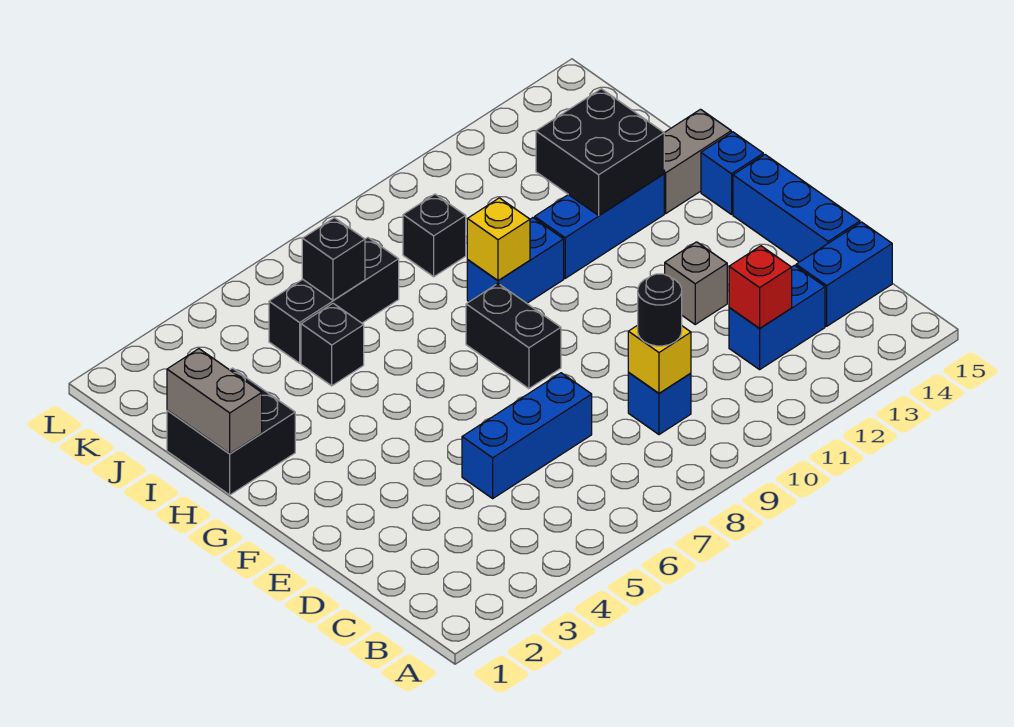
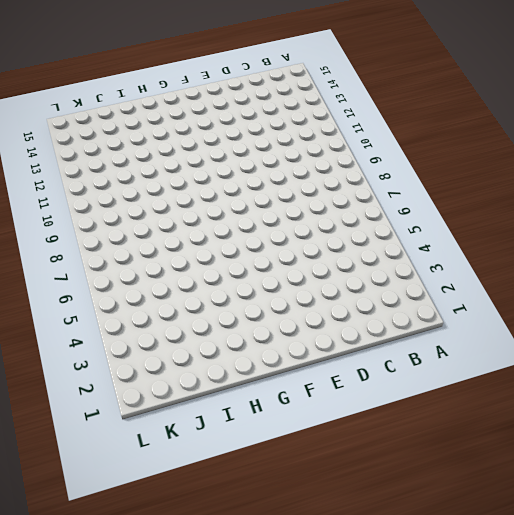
none -> blue brick C9 level 1
none -> blue brick C12:C13 level 1
none -> blue brick C14:C15 level 1

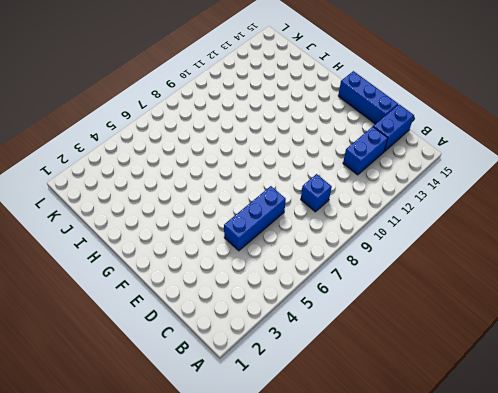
none -> grey brick E12 level 1
none -> black brick F8:G8 level 1
none -> blue brick G15 level 1

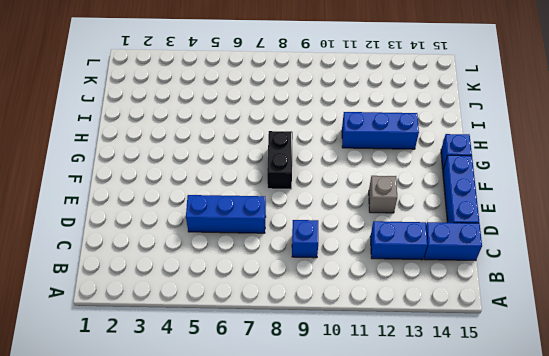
none -> black brick H1:I2 level 1
none -> blue brick H9:H10 level 1
none -> grey brick H14:H15 level 1

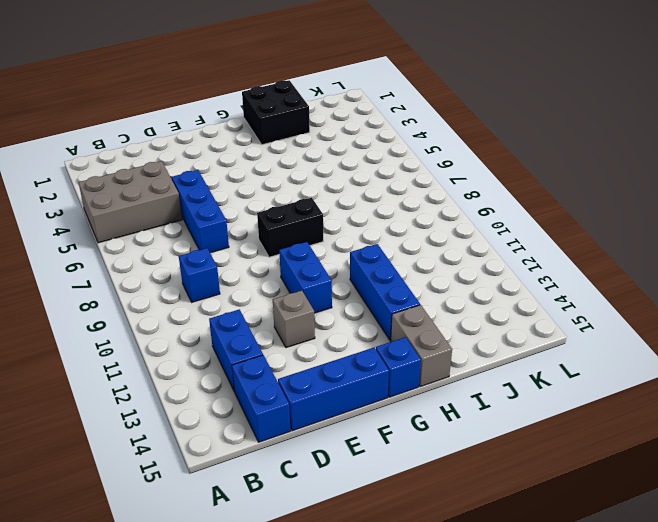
grey brick A4:C5 level 1 -> none
blue brick F10:F11 level 1 -> blue brick H9:H10 level 1
none -> black brick I5 level 1
none -> black brick J5:J7 level 1
none -> black brick J9 level 1

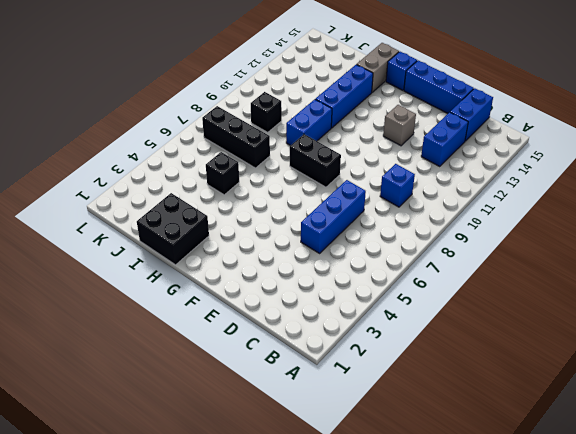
black brick I7:K7 level 1 -> black brick J5:J7 level 1
none -> yellow brick C9 level 2
none -> red brick C12 level 2
none -> grey brick H1:I1 level 2

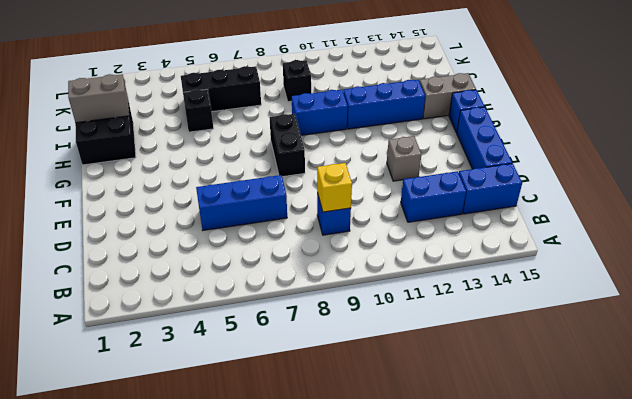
grey brick I1:I2 level 2 -> grey brick H1:I1 level 2
none -> red brick C12 level 2
none -> yellow brick H9 level 2
none -> black brick H12:I13 level 2

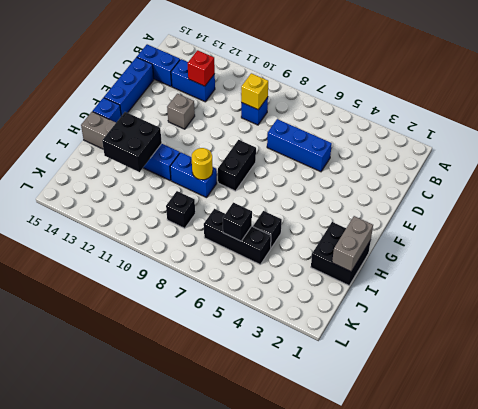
yellow round brick H9 level 2 -> yellow brick H9 level 2
none -> black round brick C9 level 3

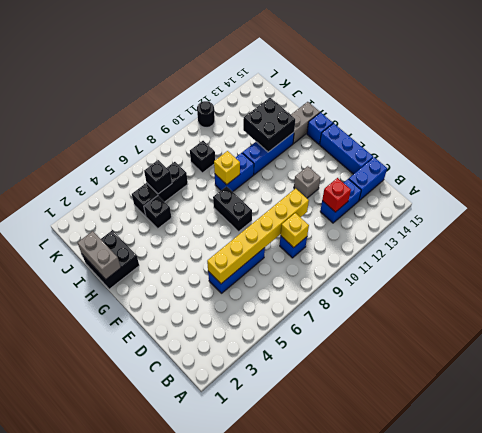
yellow brick D5:D10 level 2 -> none
black round brick L11 level 1 -> black round brick C9 level 3

